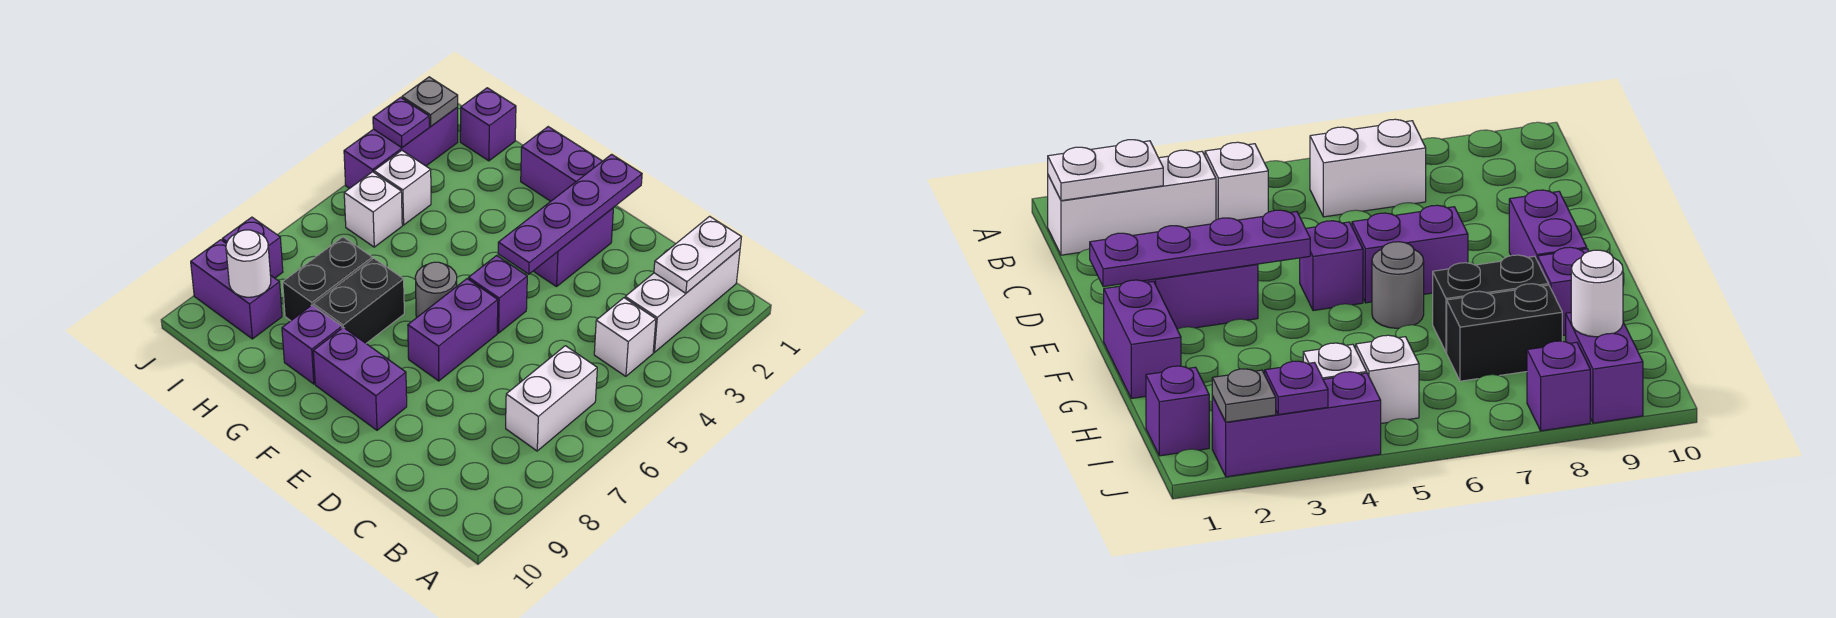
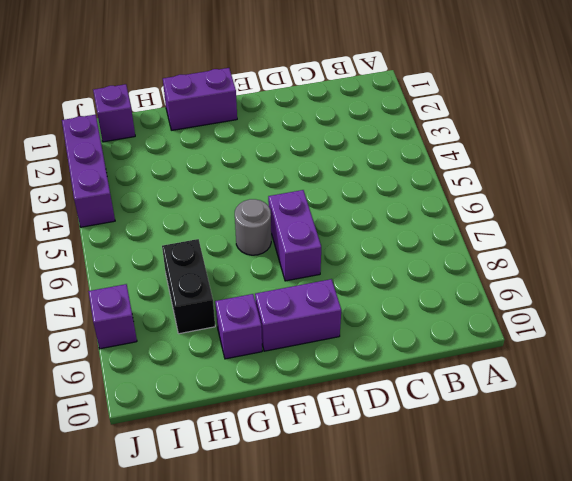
none -> white brick B1:B3 level 1
none -> white brick B4 level 1
none -> white brick B6:B7 level 1

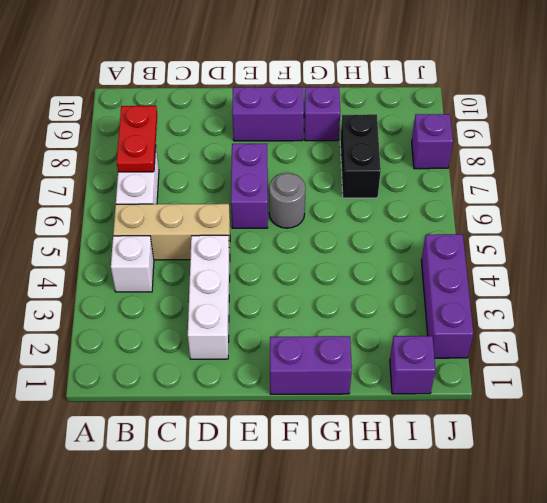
tan brick B5:D5 level 1 -> none
red plate B7:B8 level 2 -> none
white brick D2:D4 level 1 -> white brick B1:B3 level 1
none -> purple brick E2:E3 level 1
none -> purple brick E5 level 1
none -> black brick G7:G8 level 1

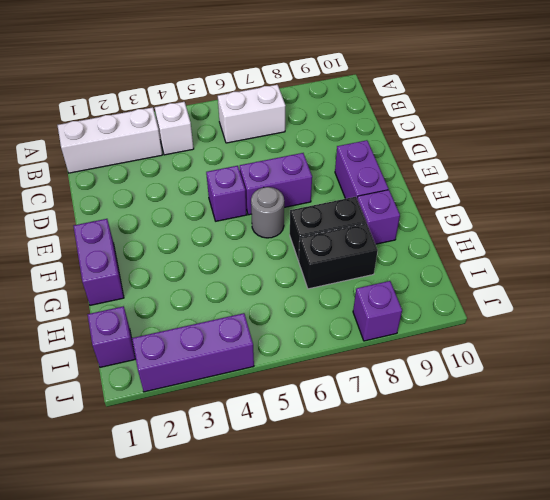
none -> purple brick E2:E3 level 1
none -> white brick I4 level 1
none -> white brick I5 level 1

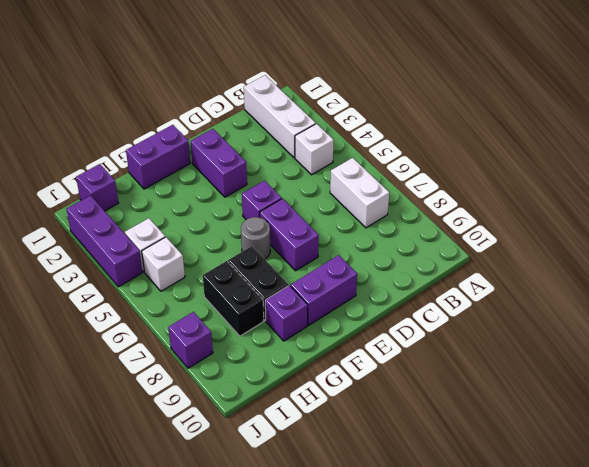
none -> purple brick I9:J9 level 1
none -> white plate B1:B2 level 2
none -> purple plate E1:E4 level 2

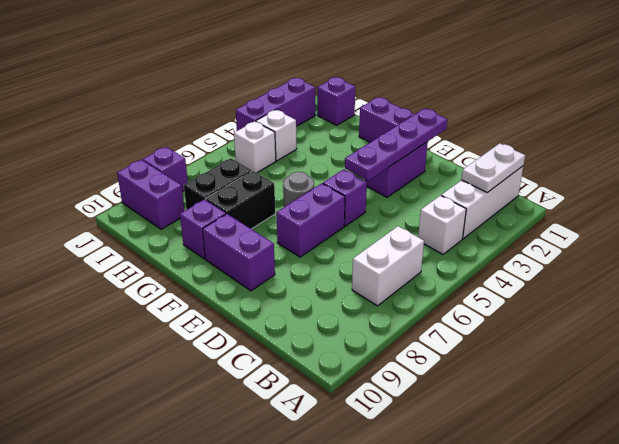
none -> white round brick I9 level 2
none -> grey plate J2 level 2
none -> purple plate J3 level 2

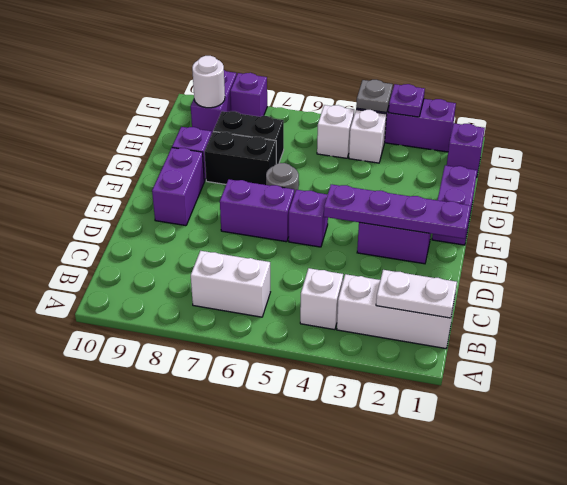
grey plate J4 level 2 -> grey plate J2 level 2

